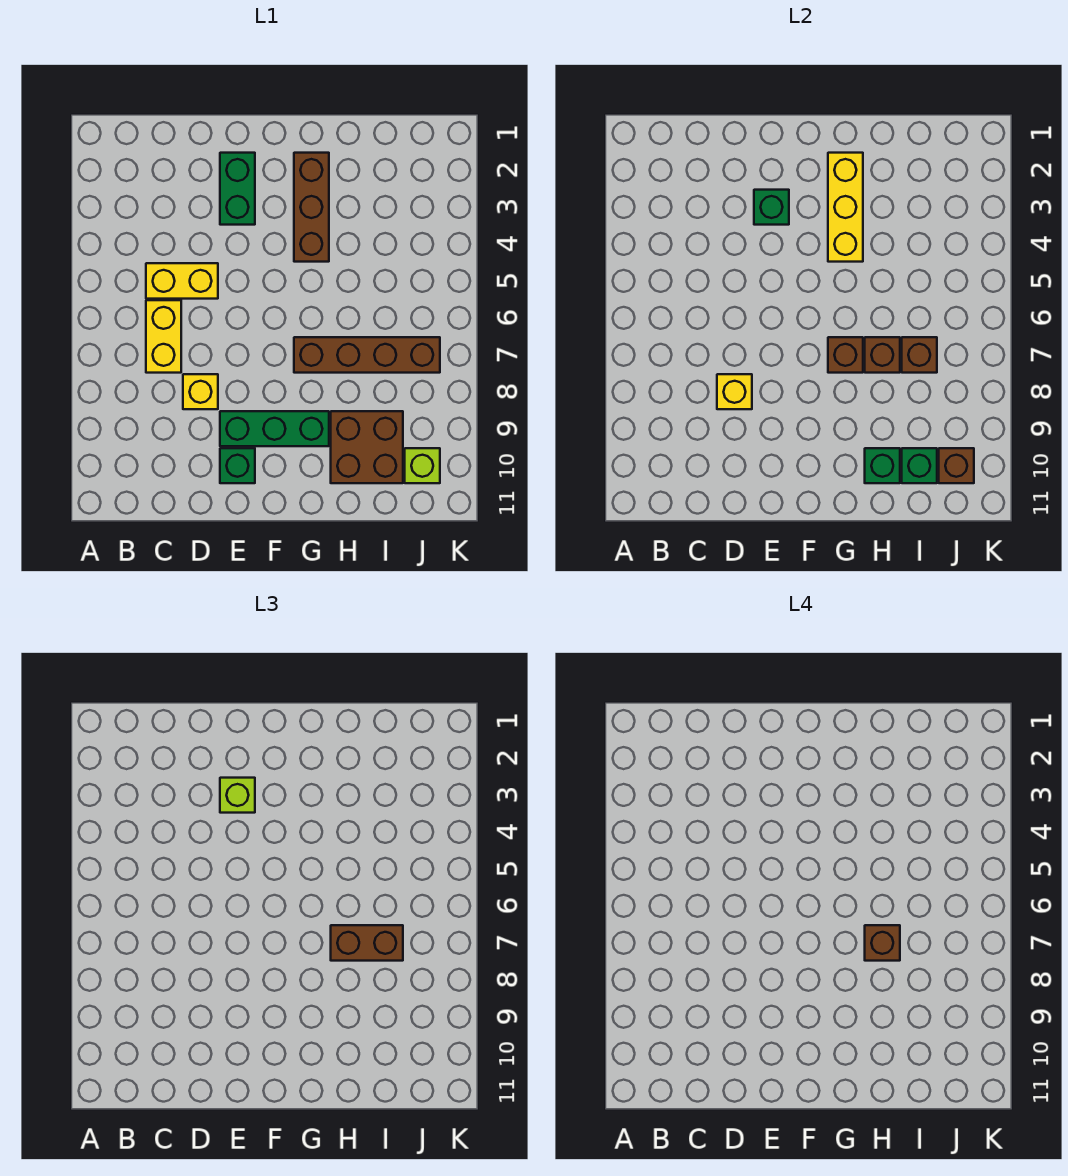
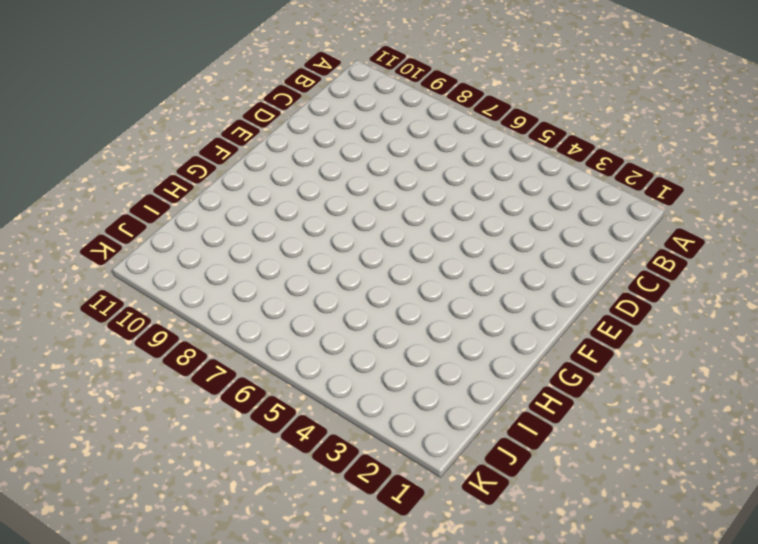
none -> yellow brick C5:D5 level 1
none -> yellow brick C6:C7 level 1
none -> yellow brick D8 level 1

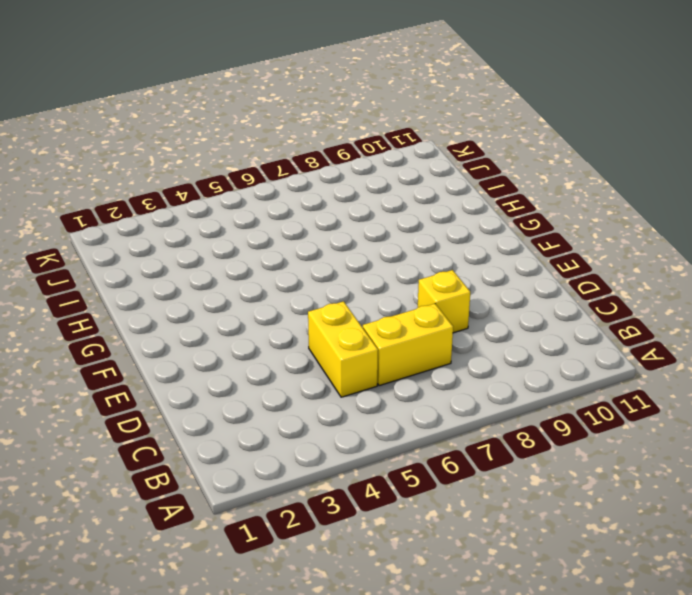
none -> green brick E2:E3 level 1
none -> green brick E9:G9 level 1
none -> green brick E10 level 1

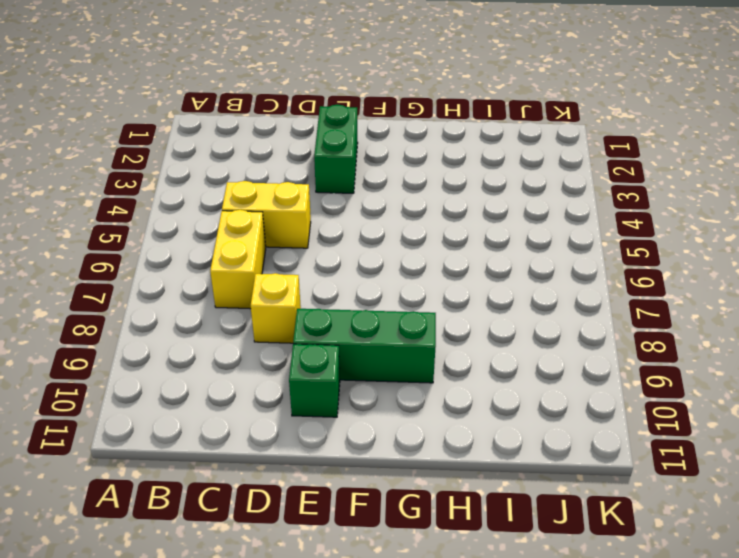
none -> brown brick G2:G4 level 1
none -> brown brick G7:J7 level 1
none -> brown brick H9:I10 level 1

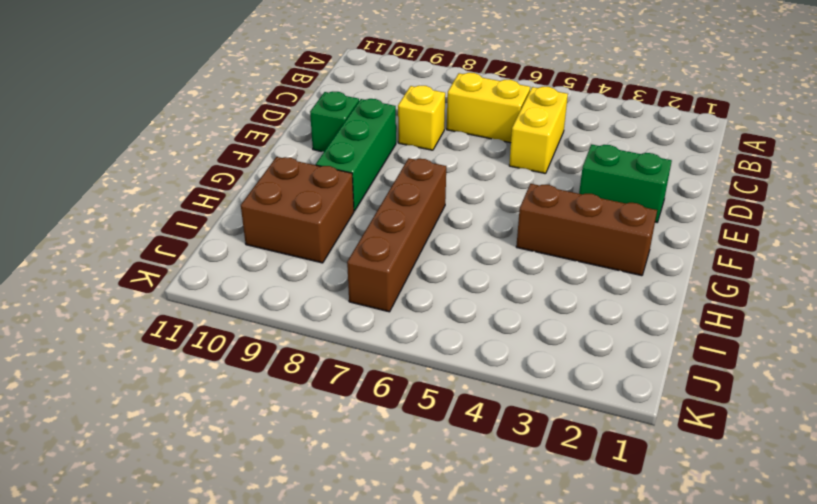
none -> lime brick J10 level 1
none -> yellow brick D8 level 2
none -> green brick E3 level 2

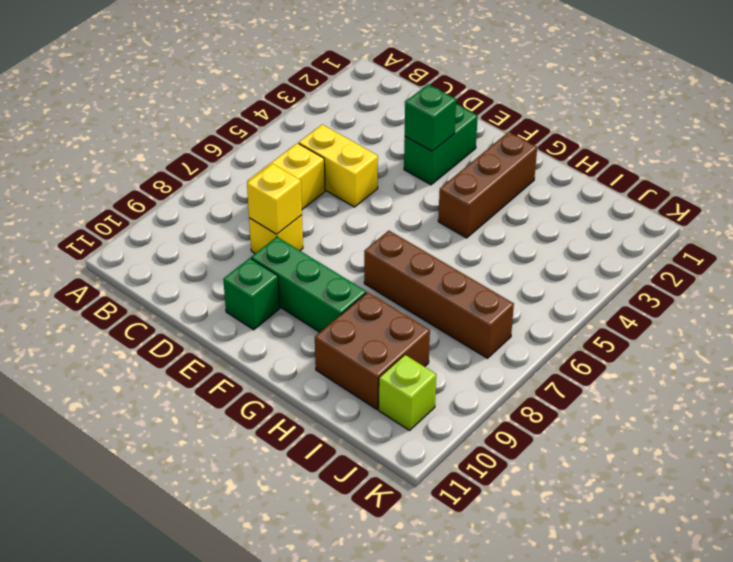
none -> yellow brick G2:G4 level 2
none -> brown brick G7 level 2
none -> brown brick H7 level 2

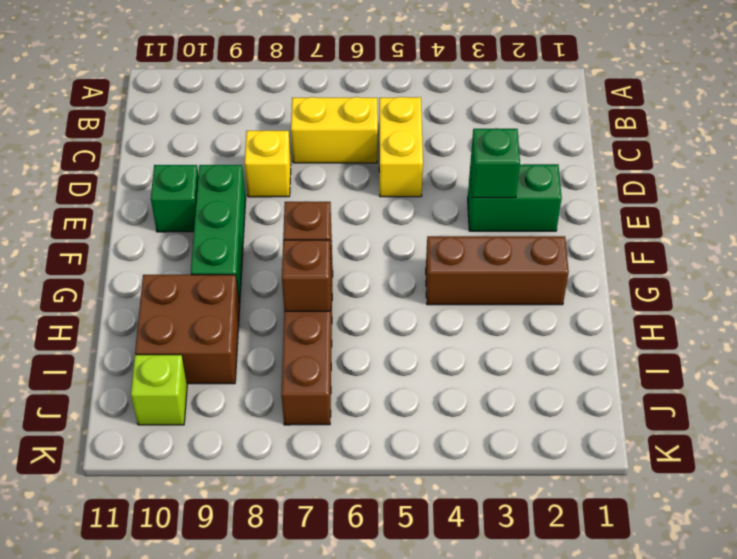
none -> yellow brick D8 level 2
none -> yellow brick G2:G4 level 2
none -> green brick H10 level 2

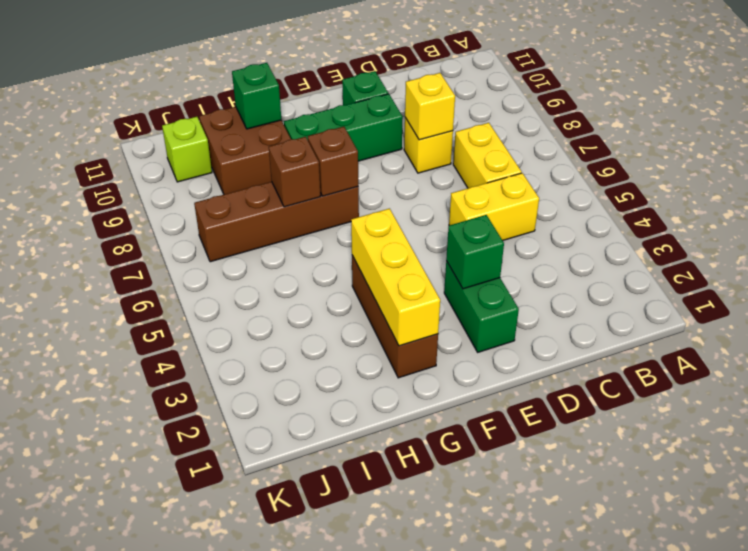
none -> brown brick I7 level 2
none -> green brick I10 level 2
none -> brown brick J10 level 2

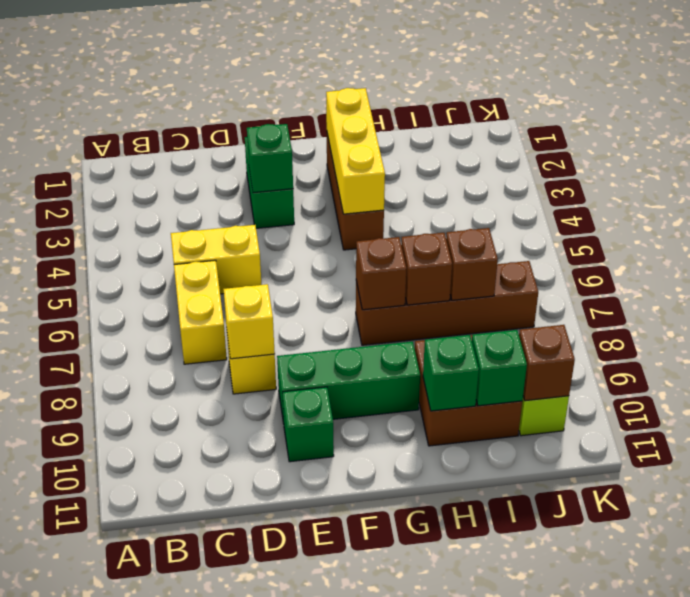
none -> lime brick E3 level 3
none -> brown brick H7:I7 level 3
none -> brown brick H7 level 4

